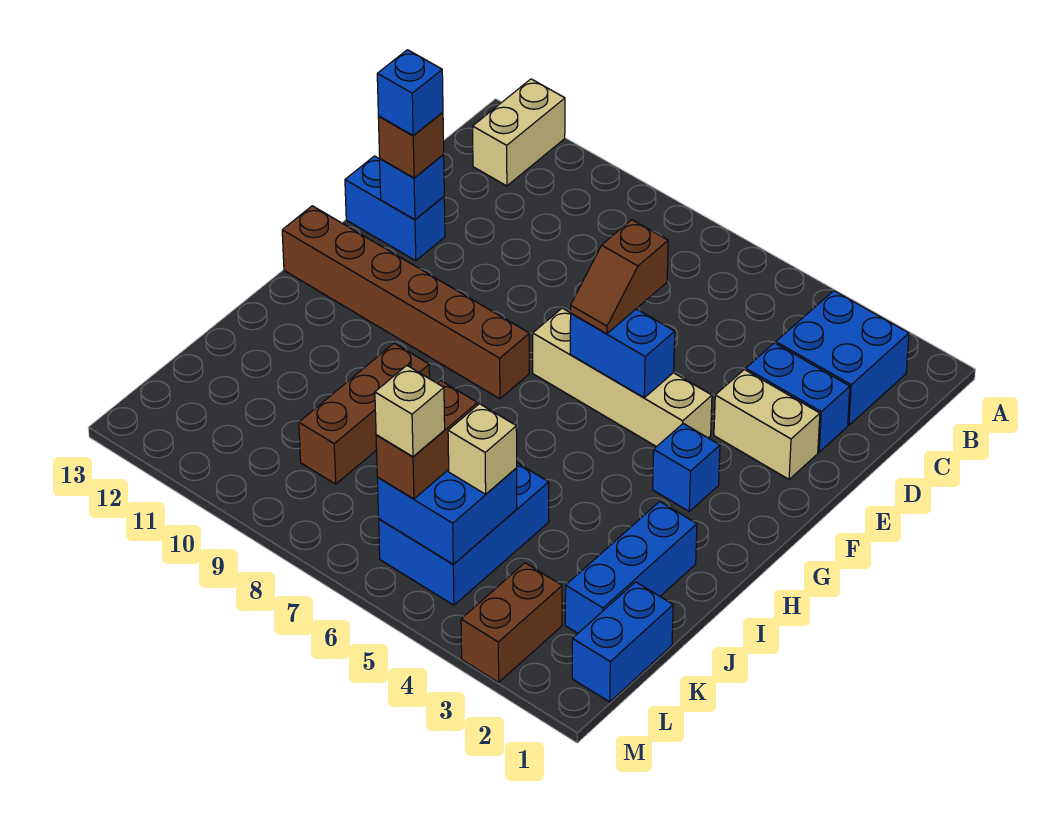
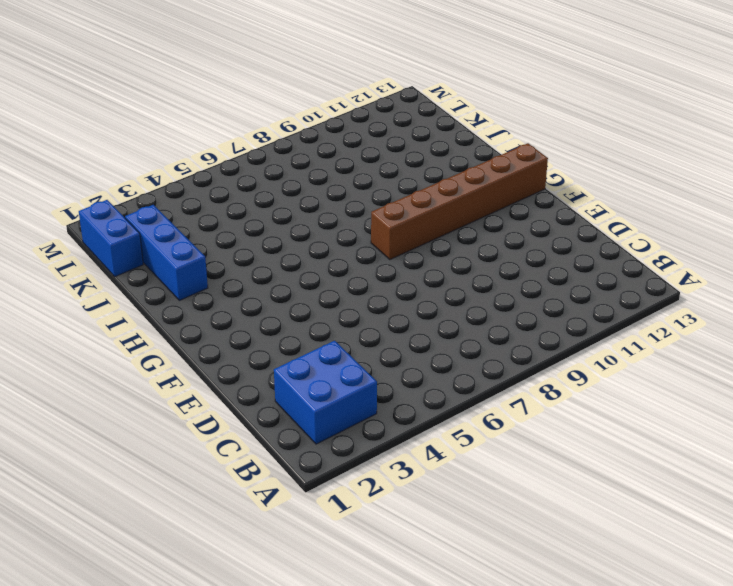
none -> tan brick A12:B12 level 1
none -> blue brick D2:D3 level 1
none -> tan brick E2:E3 level 1

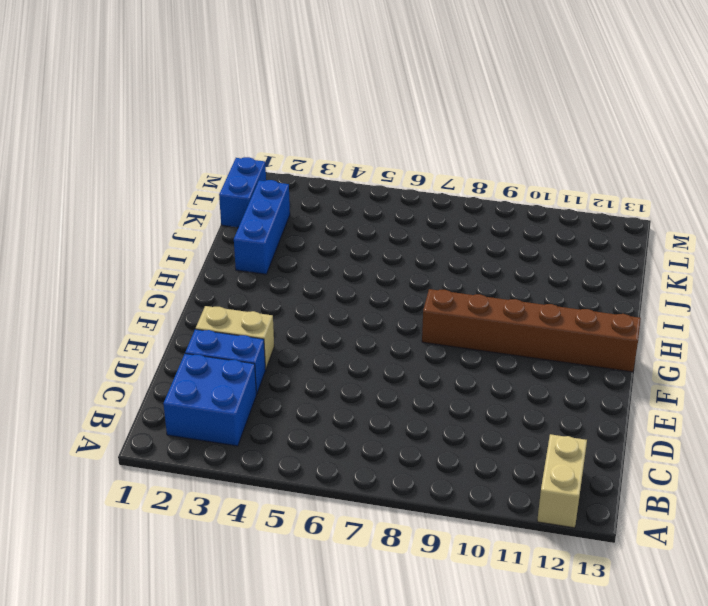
none -> blue brick E12:E13 level 1
none -> tan brick F4:F7 level 1
none -> blue brick G3 level 1

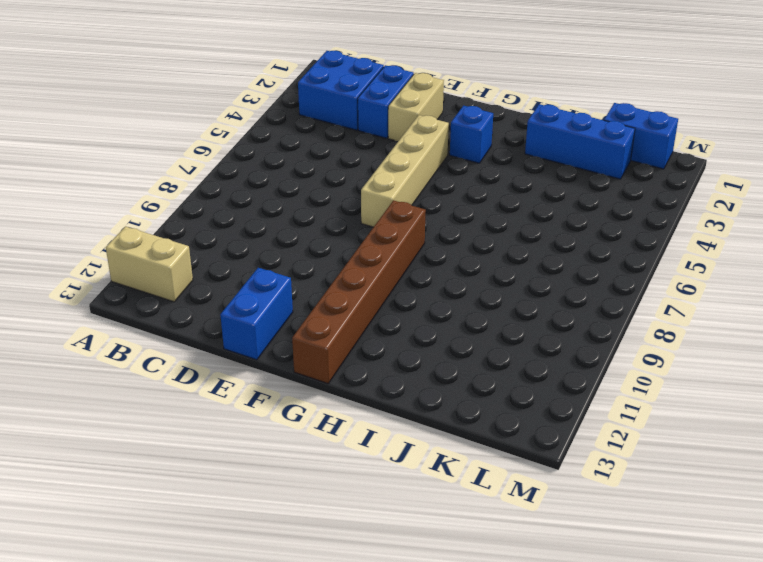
none -> brown brick I9:K9 level 1
none -> blue brick J5:L6 level 1
none -> brown brick L3:M3 level 1

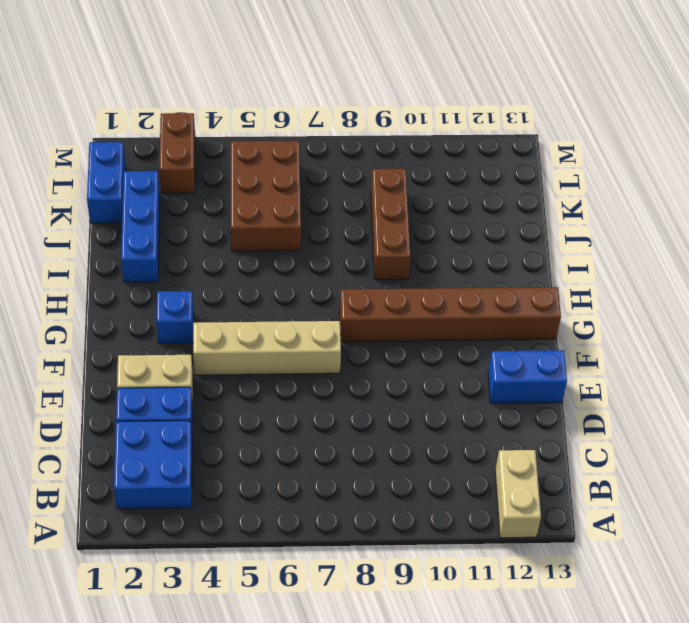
brown brick J5:L6 level 1 -> blue brick J5:L6 level 1
none -> blue brick E12 level 2
none -> blue brick F5:F6 level 2
none -> blue brick K5:L6 level 2

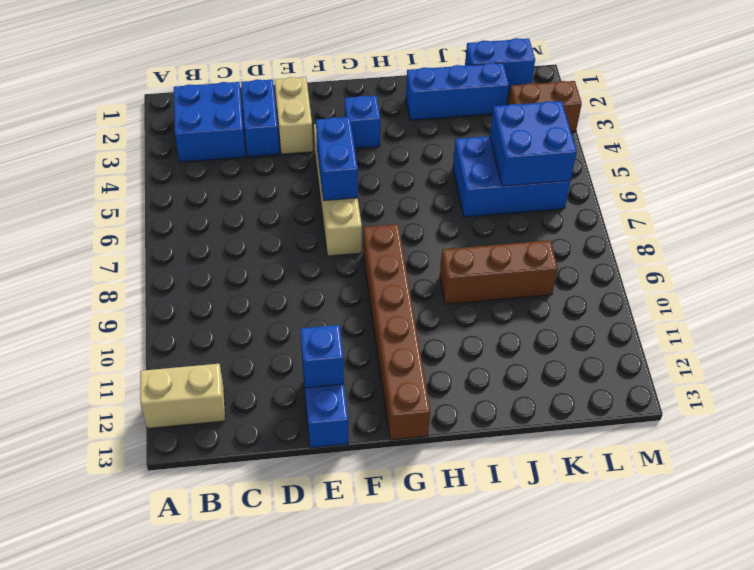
none -> brown slope E6:F6 level 3 top E
none -> brown brick E12 level 3
none -> tan brick K5 level 3

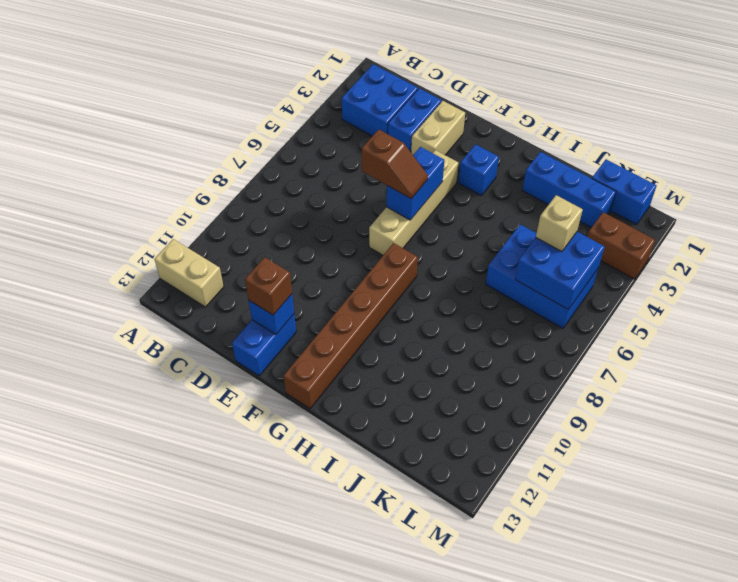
none -> brown brick I9:K9 level 1
none -> brown brick K6:L6 level 3
none -> blue brick E12 level 4

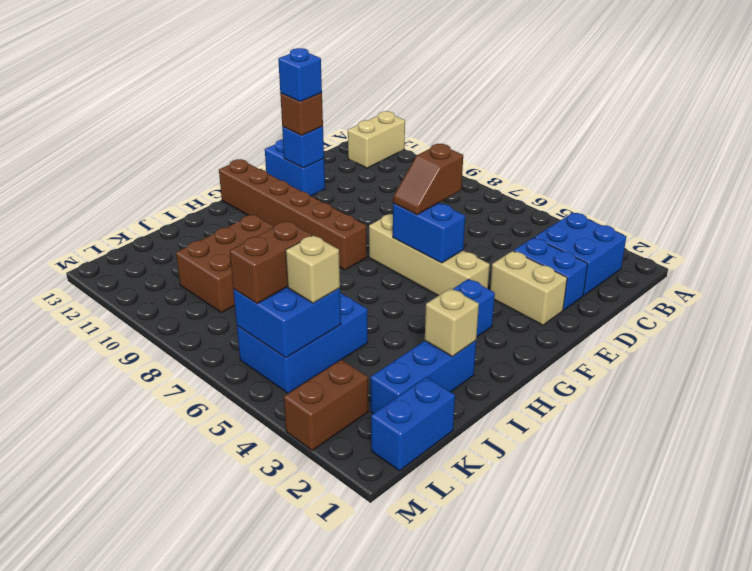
tan brick I2 level 2 -> tan brick L6 level 4
brown brick I9:K10 level 1 -> brown brick I9:K9 level 1

